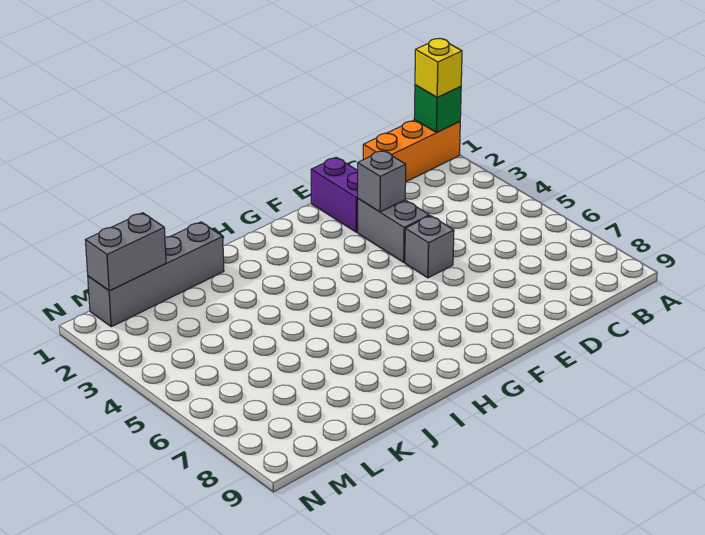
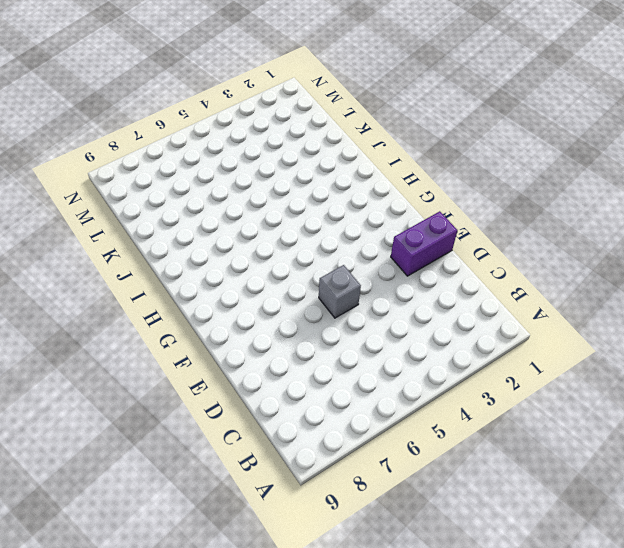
none -> orange brick A1:C1 level 1
none -> grey brick E3:E4 level 1

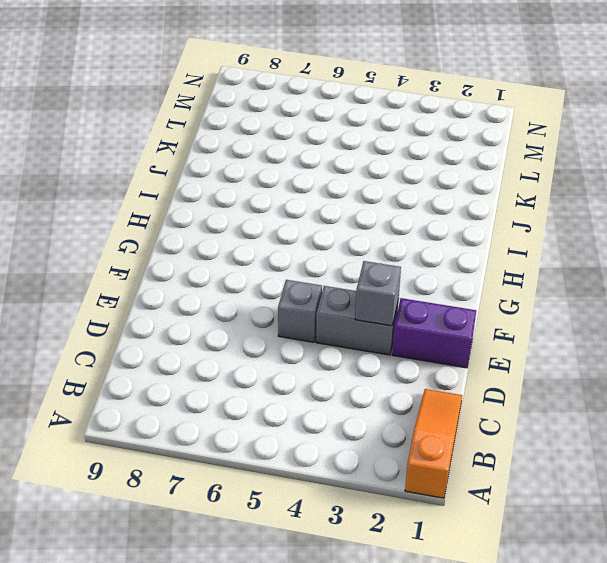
orange slope A1:C1 level 1 top A -> orange brick A1:C1 level 1
none -> grey brick J1:M1 level 1
none -> green brick A1 level 2

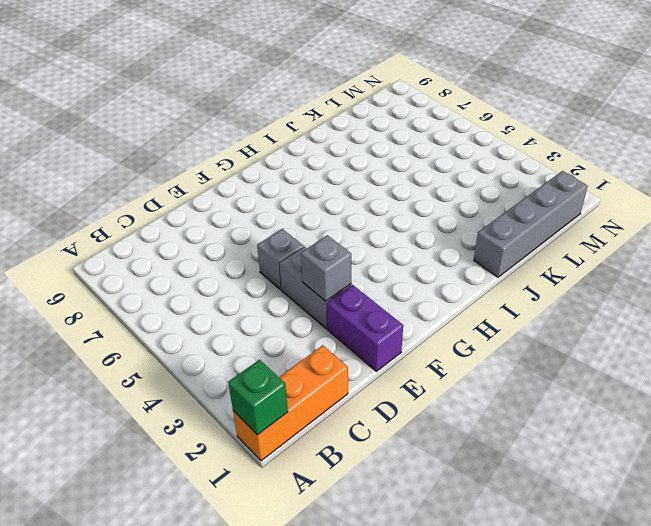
none -> grey brick L1:M1 level 2
none -> yellow brick A1 level 3

